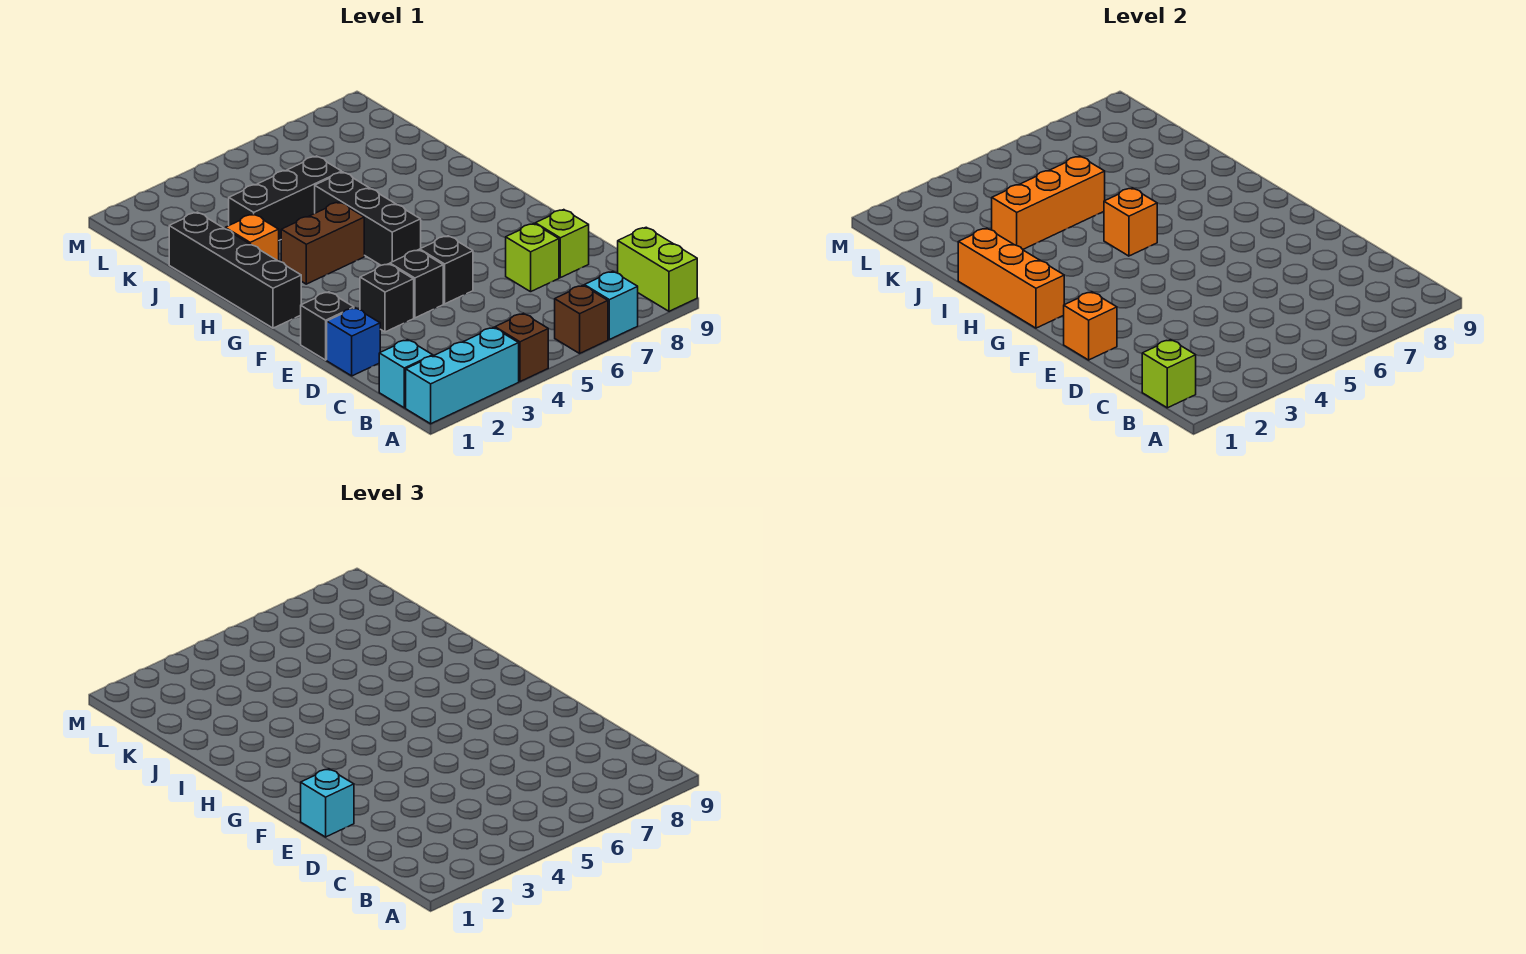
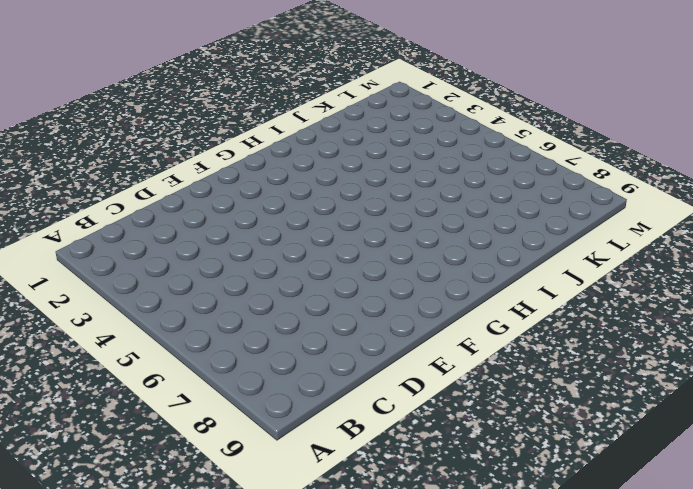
none -> cyan brick A1:A3 level 1
none -> brown brick A4 level 1
none -> brown brick A6 level 1

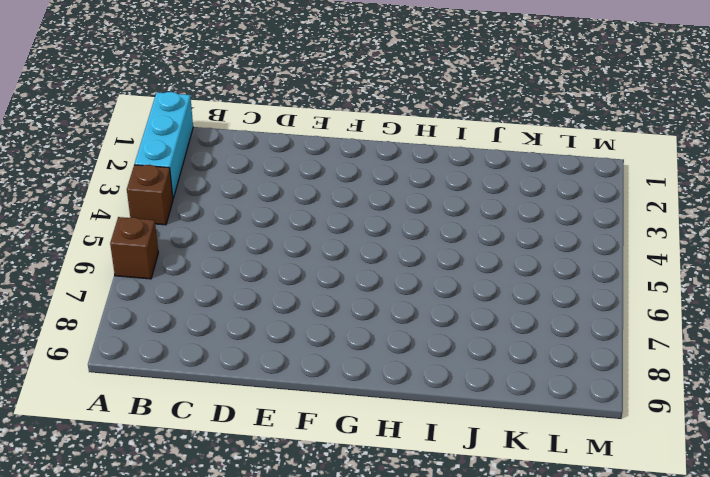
none -> cyan brick A7 level 1
none -> lime brick A9:B9 level 1
none -> cyan brick B1 level 1

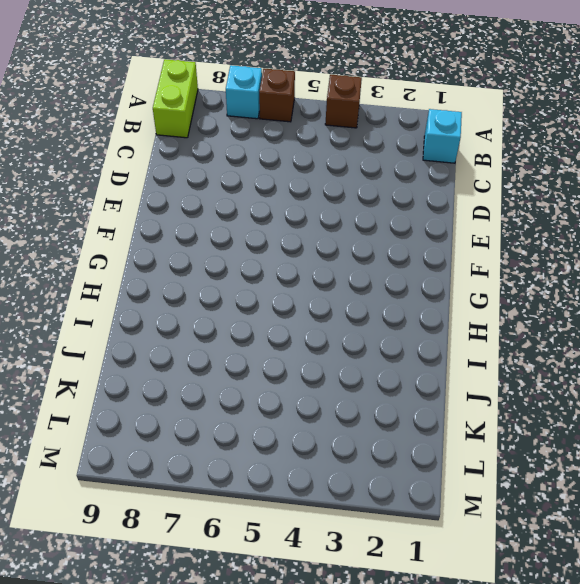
none -> cyan brick A1:A3 level 1
none -> blue brick D1 level 1
none -> lime brick D7 level 1

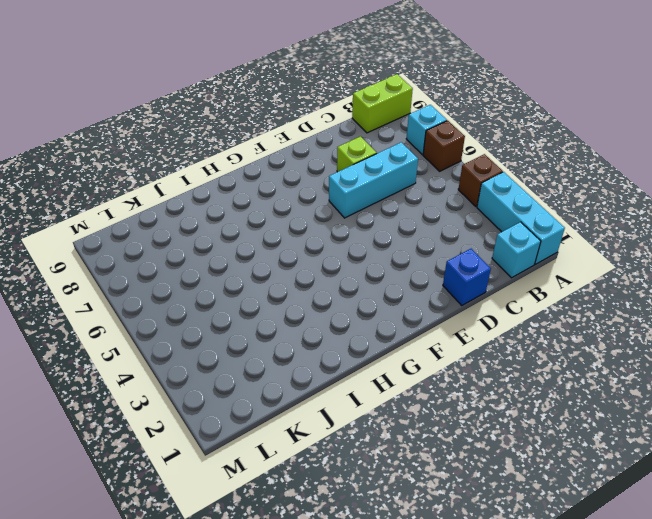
cyan brick C6:E6 level 1 -> none
none -> lime brick D8 level 1
none -> black brick E1 level 1
none -> black brick E3 level 1

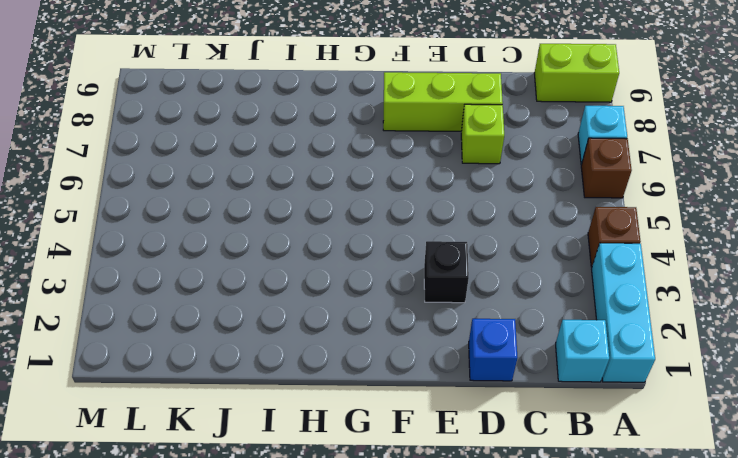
lime brick D8:F8 level 1 -> lime brick D8 level 1
none -> black brick E1 level 1
none -> black brick E4 level 1
none -> black brick E5 level 1

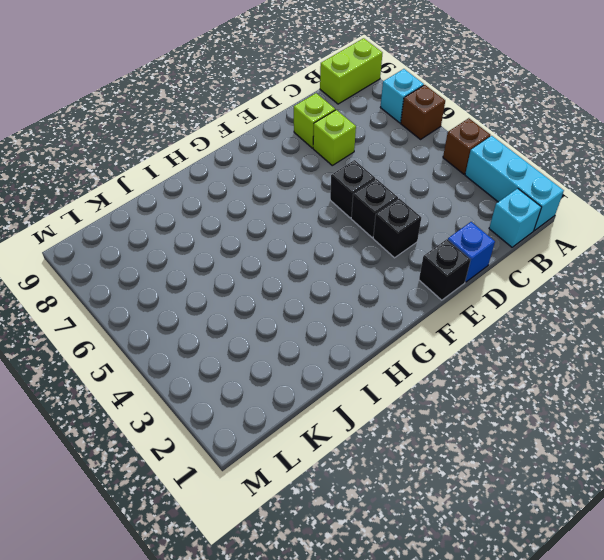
none -> black brick G1:J1 level 1
none -> black brick G5:I5 level 1
none -> brown brick H3:H4 level 1

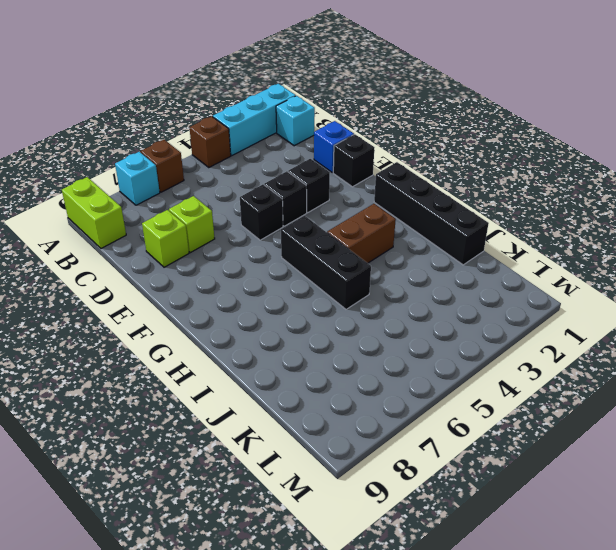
none -> orange brick I2 level 1
none -> black brick J3:J5 level 1
none -> lime brick B1 level 2

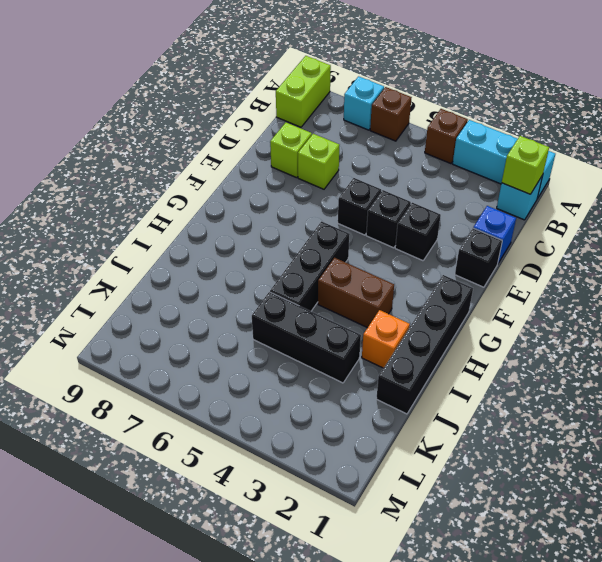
none -> orange brick E1 level 2
none -> orange brick G1:I1 level 2
none -> orange brick H5 level 2

